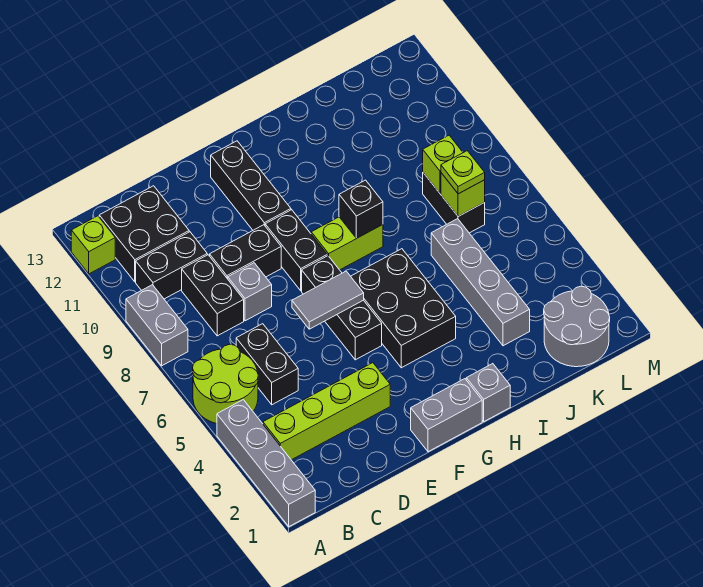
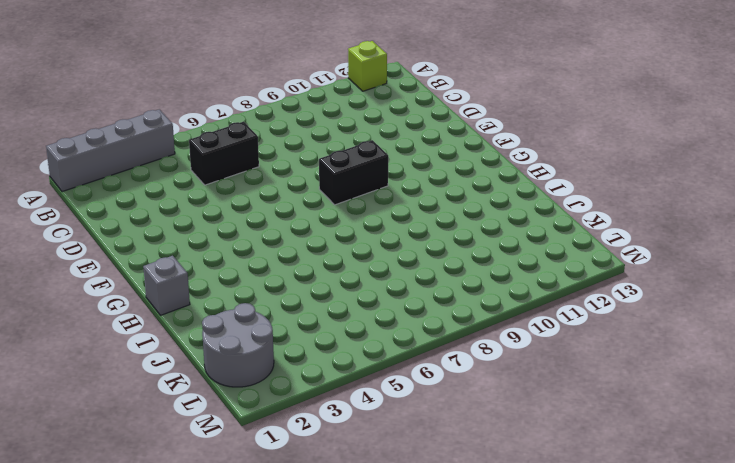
none -> lime round brick A5:B6 level 1
none -> grey brick A8:A9 level 1
none -> lime brick B3:E3 level 1

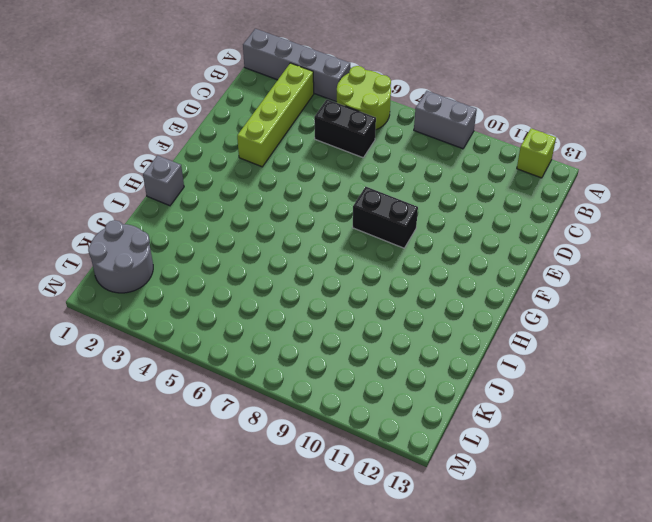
none -> black brick B10:C10 level 1
none -> black brick B11:C12 level 1
none -> black brick C8:C9 level 1

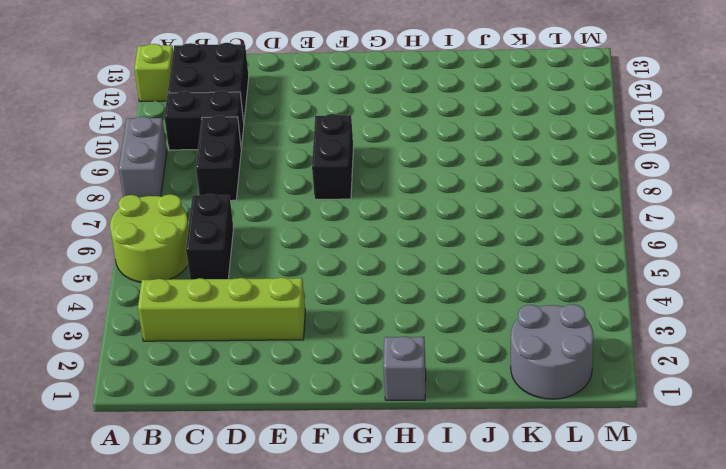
none -> grey brick A1:A4 level 1
none -> grey brick D8 level 1
none -> black brick D9:E9 level 1

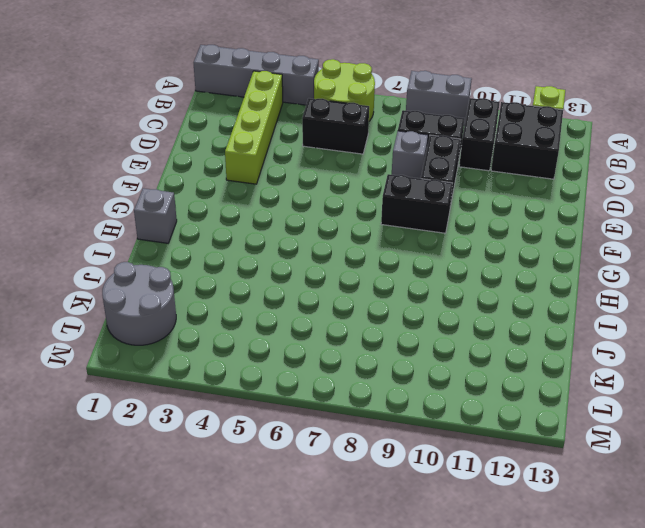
none -> grey brick F1:G1 level 1
none -> black brick F5:F7 level 1
none -> black brick F10:F12 level 1

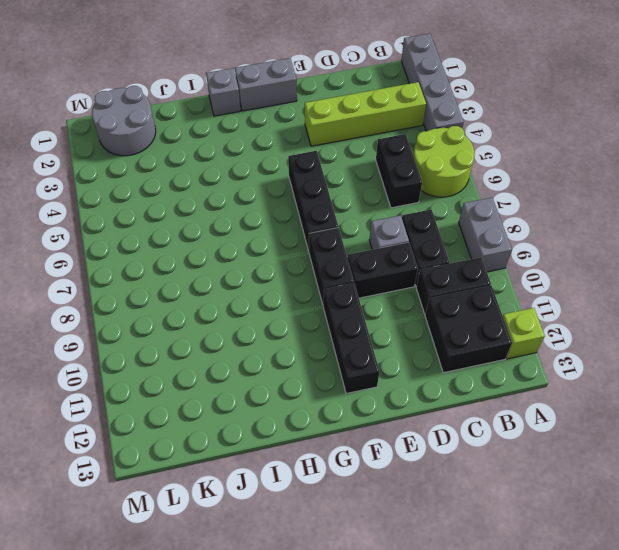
none -> black brick G4:H6 level 1
none -> lime brick G8:H8 level 1
none -> grey brick J3:J6 level 1

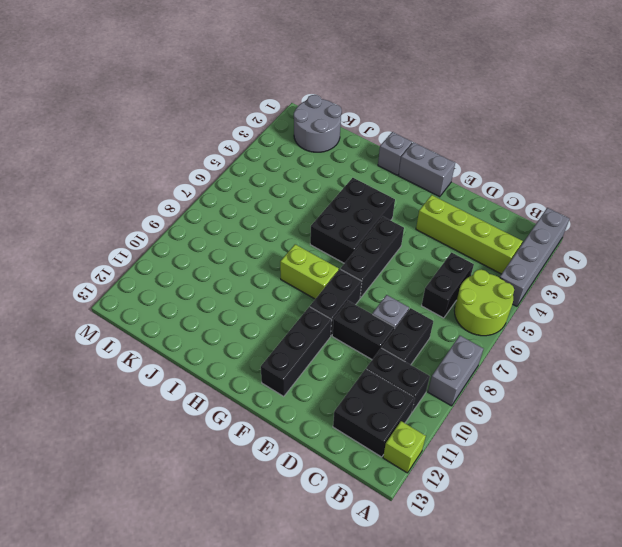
none -> grey brick J3:J6 level 1
none -> black brick K7:K8 level 1
none -> grey tile E6:F6 level 2

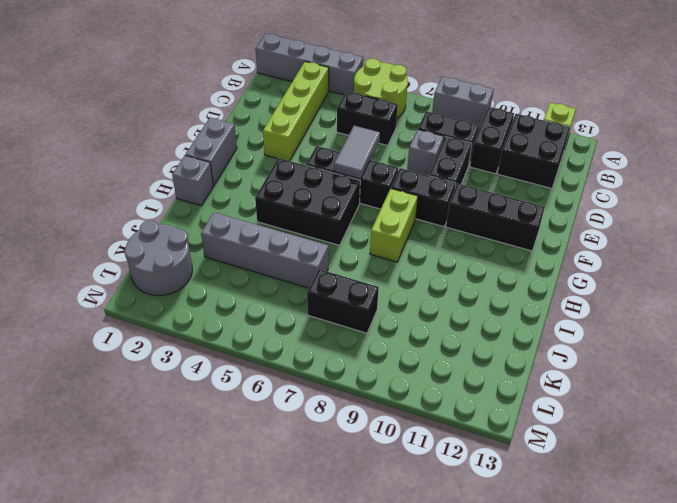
none -> black brick H8 level 2
none -> lime brick K7 level 2
none -> lime brick K8 level 2

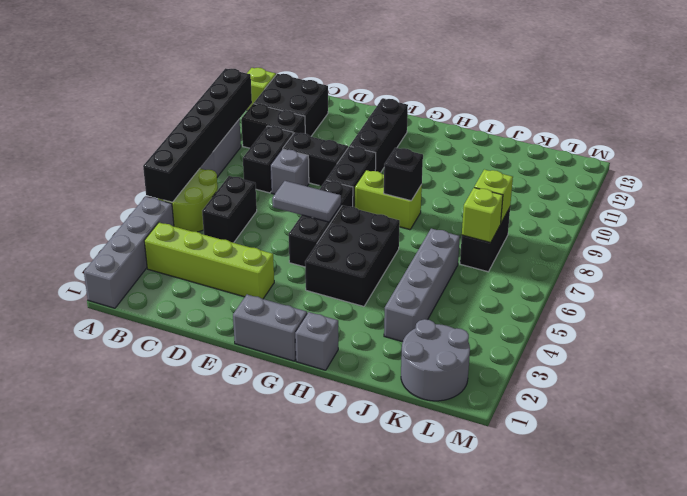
black brick A5:A10 level 2 -> none
none -> lime plate K7 level 3

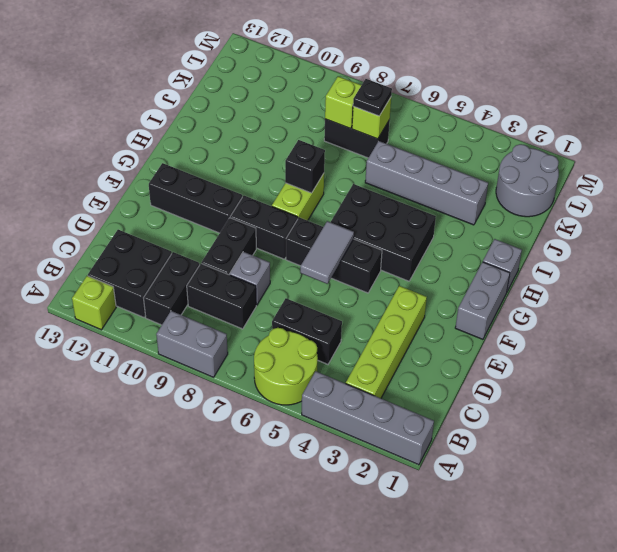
black plate K7 level 3 -> lime plate K7 level 3

